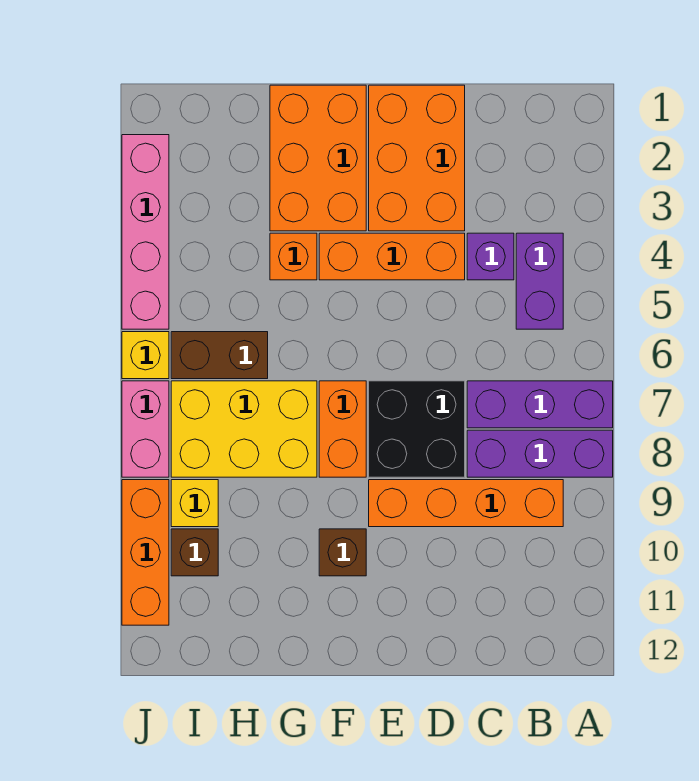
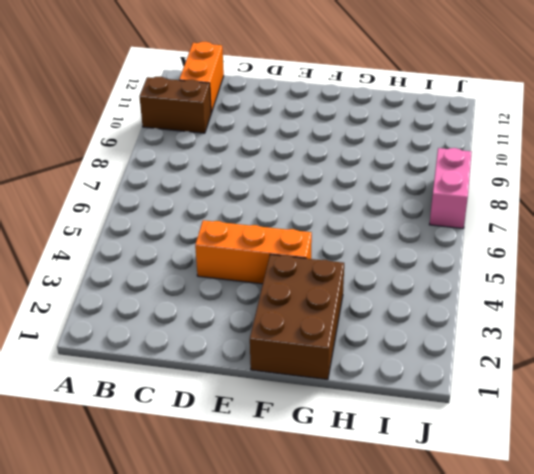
brown brick A10:B10 level 1 -> brown brick H6:I6 level 1
orange brick B11:B12 level 1 -> orange brick F7:F8 level 1
brown brick F1:G3 level 1 -> orange brick F1:G3 level 1
none -> purple brick A7:C7 level 1
none -> purple brick A8:C8 level 1
none -> purple brick B4:B5 level 1

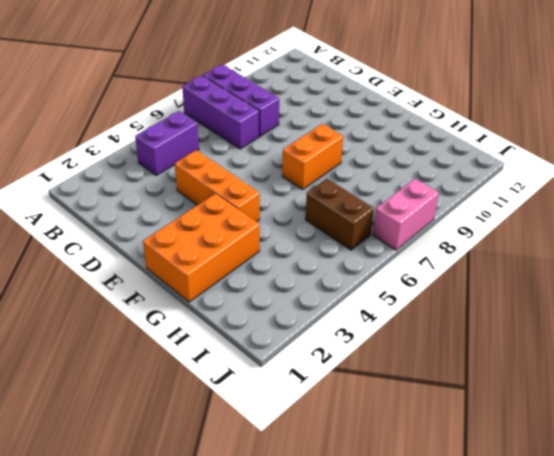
none -> orange brick B9:E9 level 1
none -> purple brick C4 level 1
none -> orange brick D1:E3 level 1

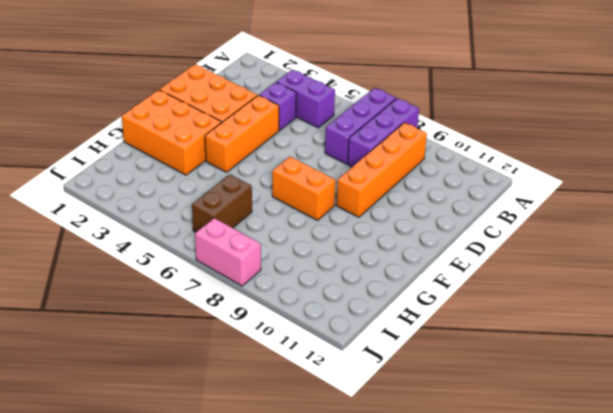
none -> black brick D7:E8 level 1
none -> brown brick F10 level 1
none -> orange brick G4 level 1

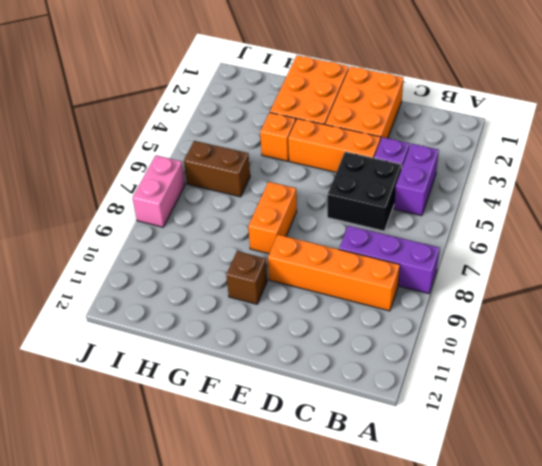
black brick C5:D6 level 1 -> black brick D7:E8 level 1
none -> purple brick A7:C7 level 1
none -> yellow brick G7:I8 level 1
none -> yellow brick I9 level 1

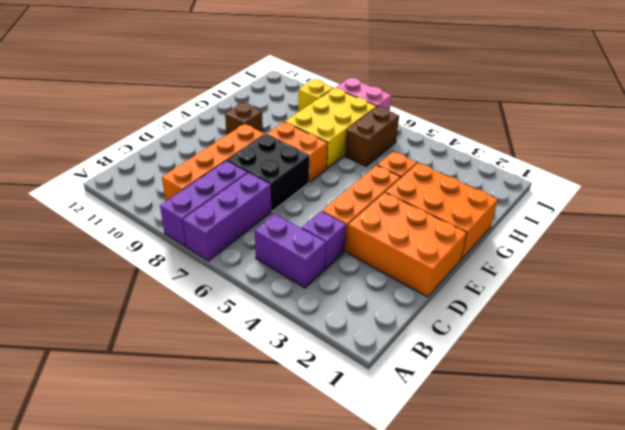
none -> brown brick I10 level 1
none -> pink brick J2:J5 level 1
none -> yellow brick J6 level 1

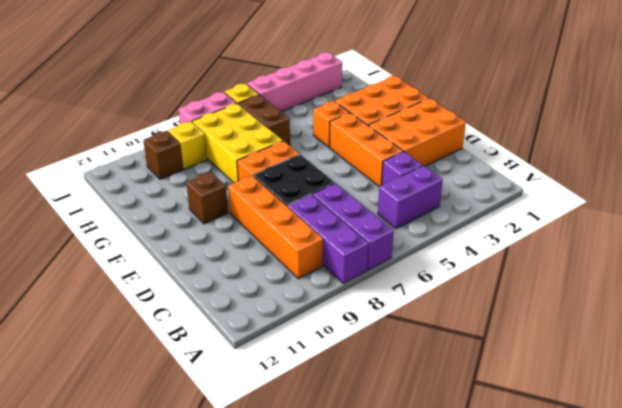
none -> orange brick J9:J11 level 1

